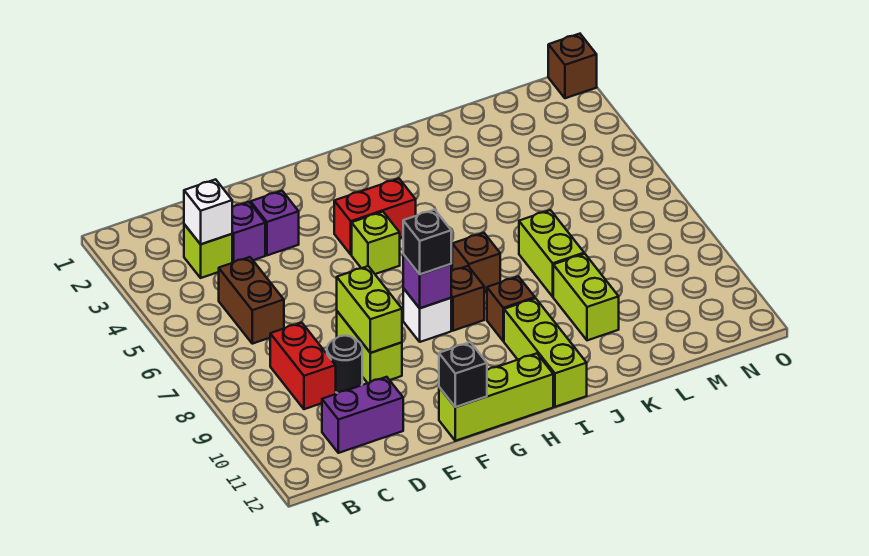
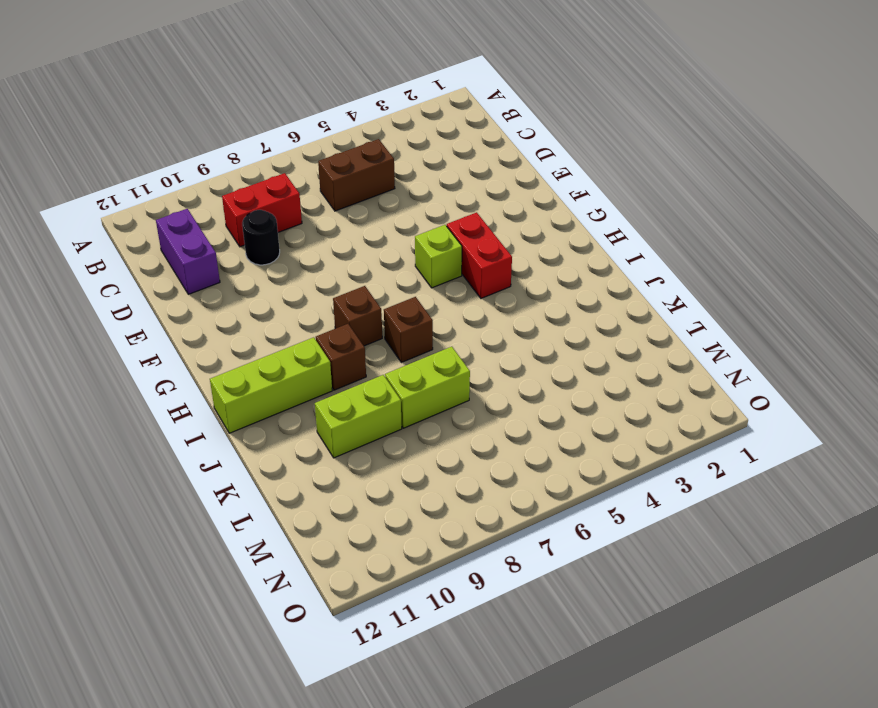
none -> lime brick C3 level 1
none -> purple brick D3 level 1
none -> purple brick E3 level 1

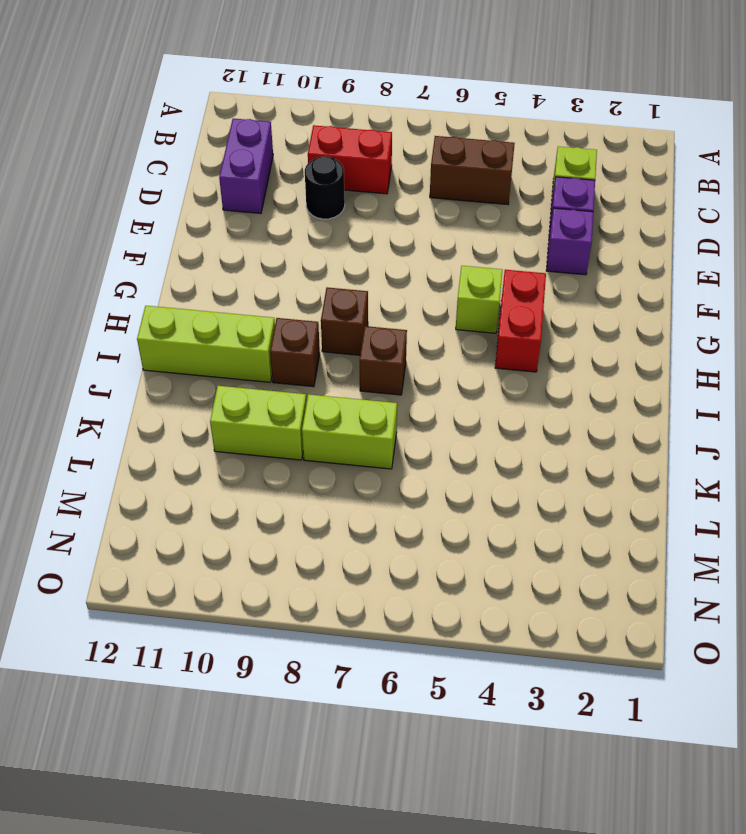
none -> lime brick E8:E9 level 1
none -> lime brick F12:H12 level 1
none -> white brick G8 level 1

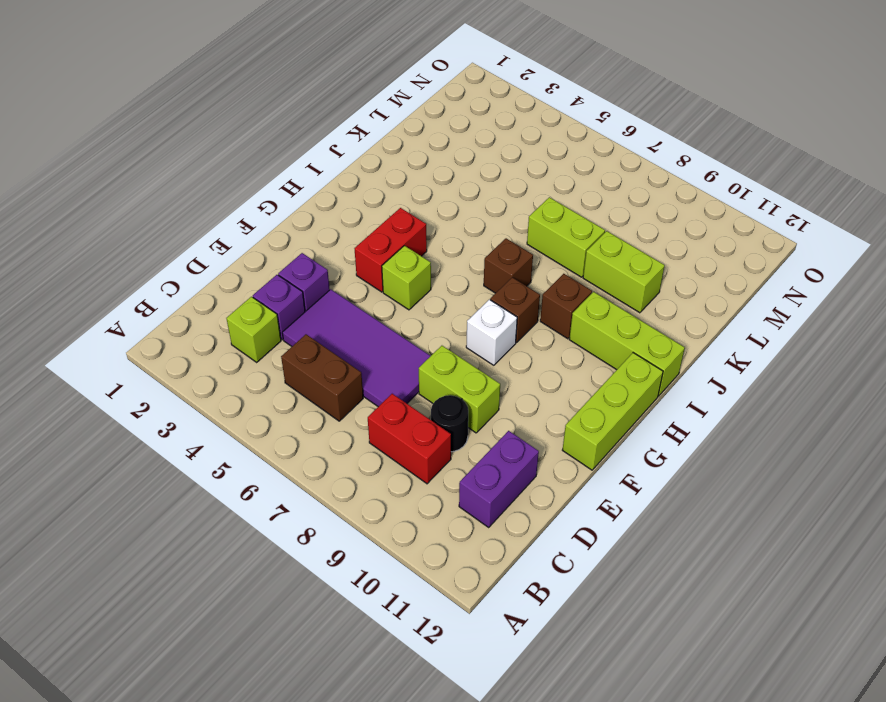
purple tile D4:E7 level 1 -> none
none -> brown brick O1 level 1
none -> white brick C3 level 2
none -> lime brick E8:E9 level 2

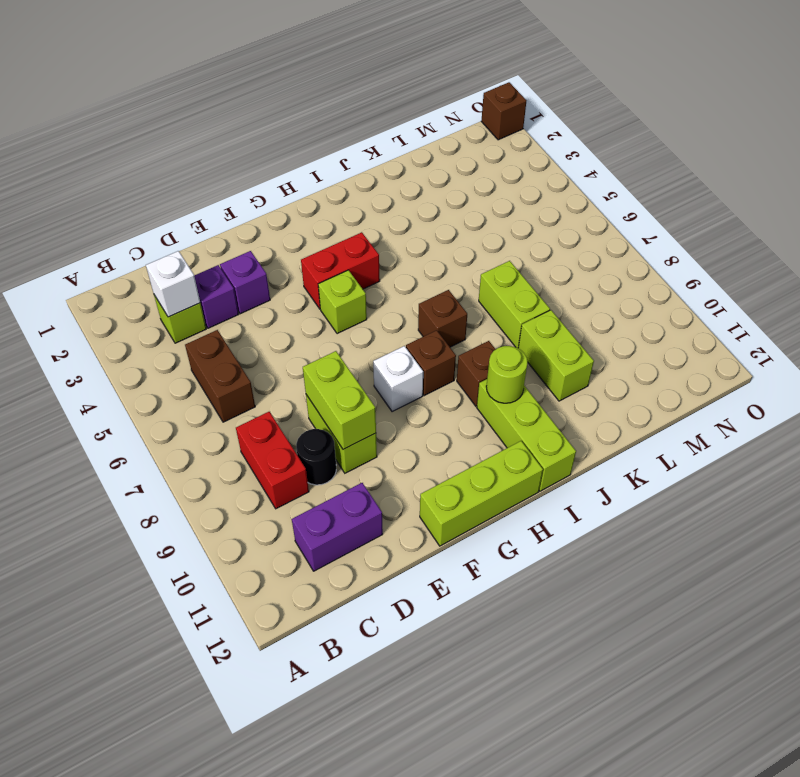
lime round brick I10 level 2 -> none
none -> black brick F12 level 2
none -> purple brick G8 level 2
none -> black brick G8 level 3

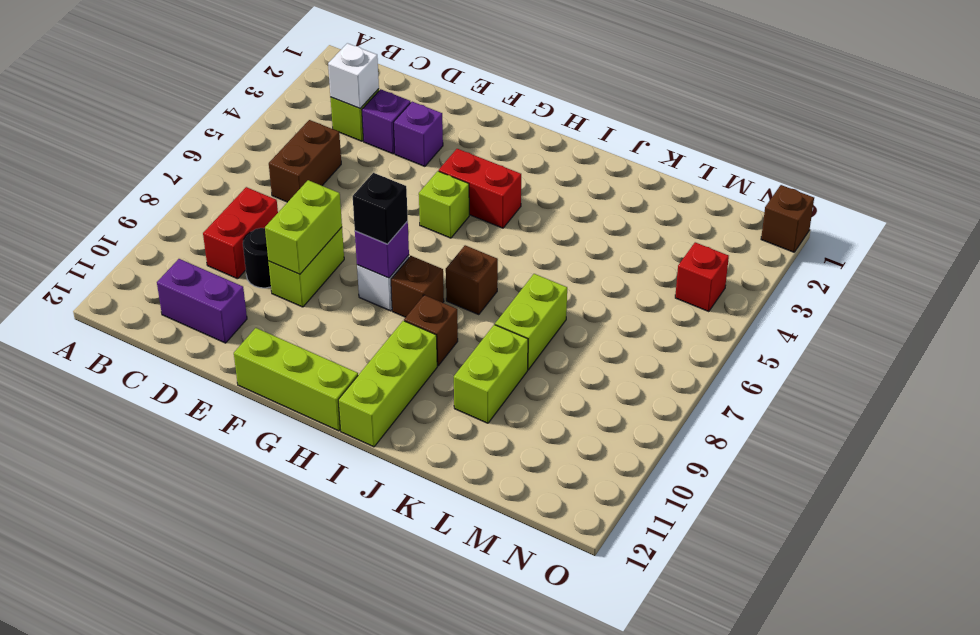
red brick N4 level 1 -> none
none -> black brick F12 level 2

